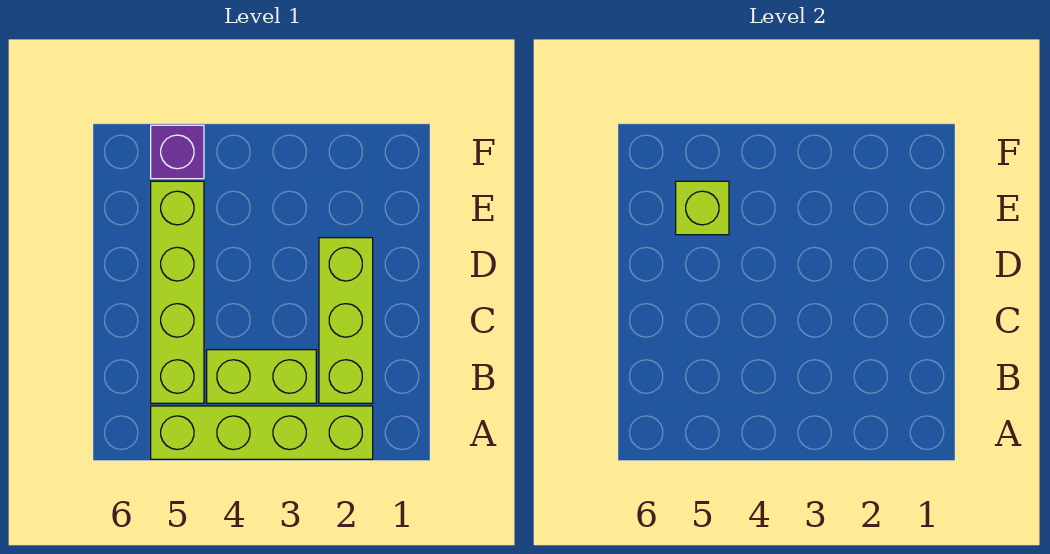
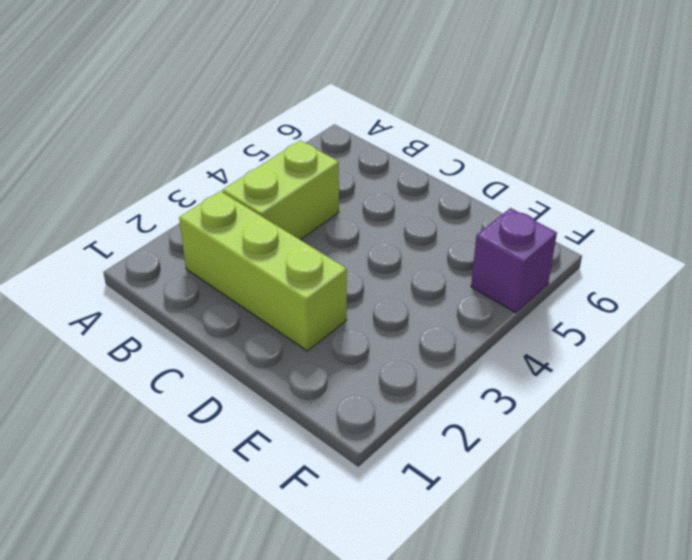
none -> lime brick A2:A5 level 1
none -> lime brick B5:E5 level 1

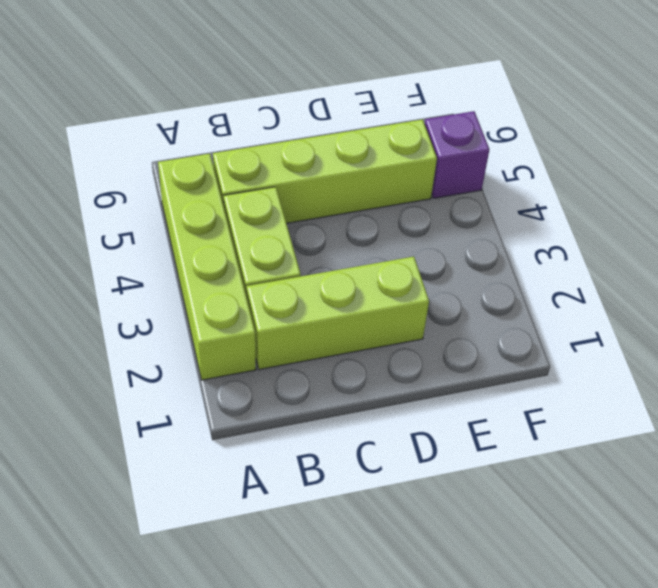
none -> lime brick E5 level 2

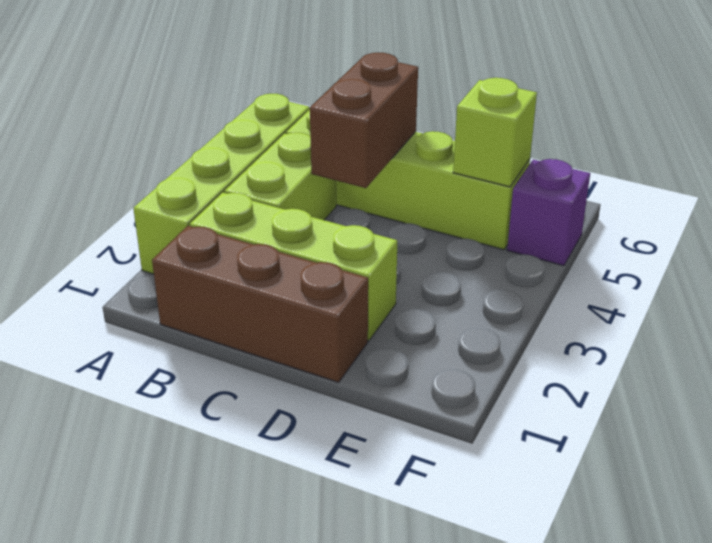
brown brick B1:D1 level 1 -> none
brown brick C4:C5 level 2 -> none

